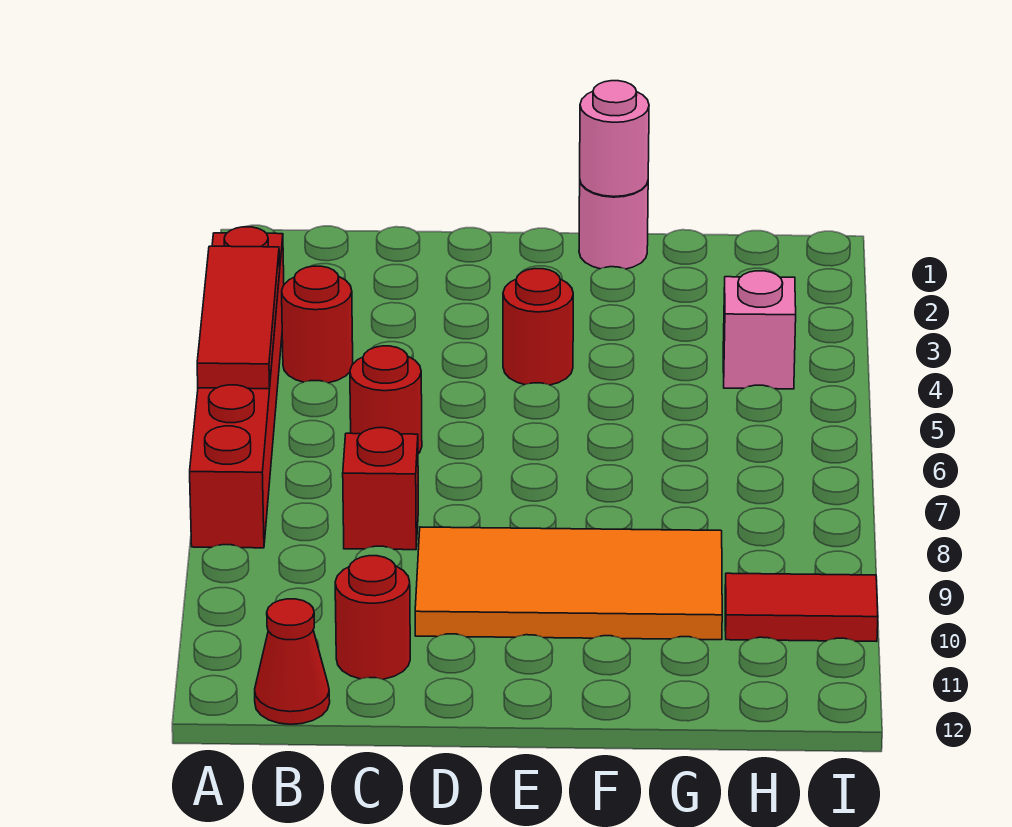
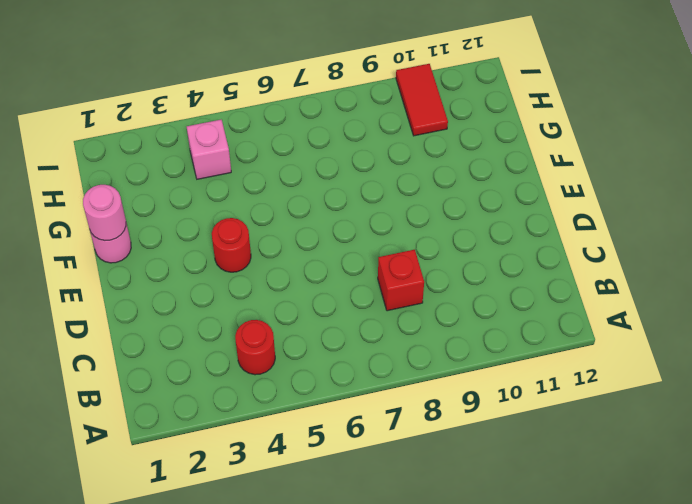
none -> red brick A3:A8 level 1
none -> red cone B12 level 1
none -> red round brick C6 level 1

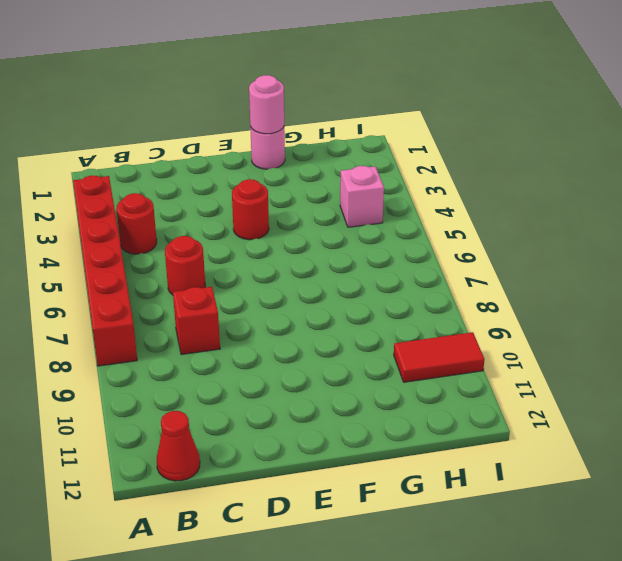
none -> red round brick C11 level 1
none -> orange tile D9:G10 level 1
none -> red tile A4:A6 level 2

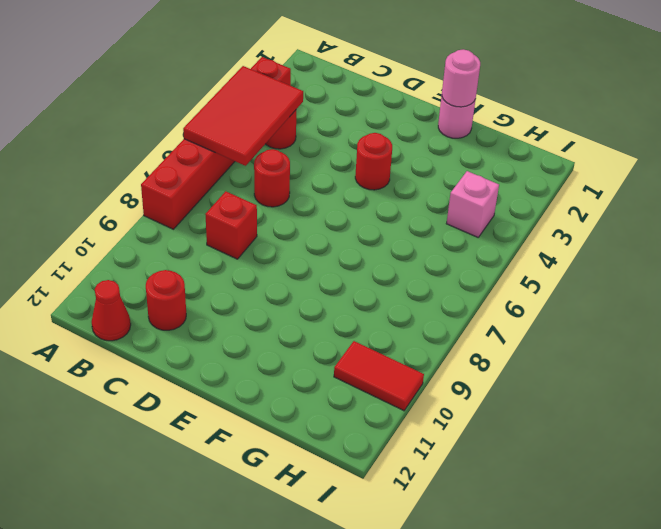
red tile A4:B6 level 2 -> red tile A4:A6 level 2
none -> orange tile D9:G10 level 1

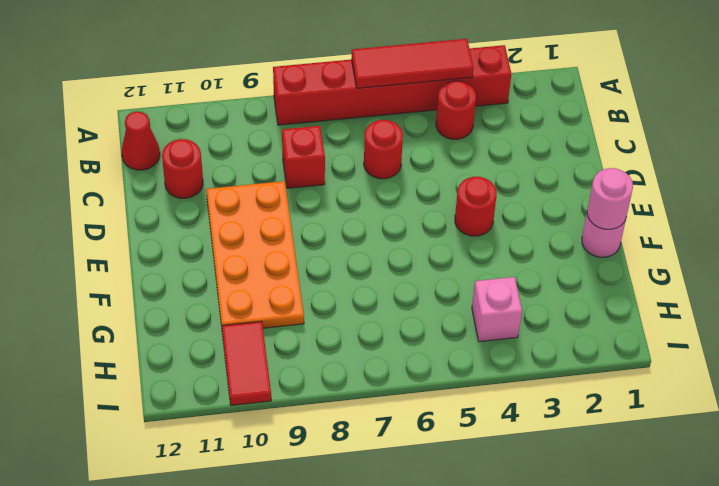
orange plate D9:G10 level 1 -> orange tile D9:G10 level 1

